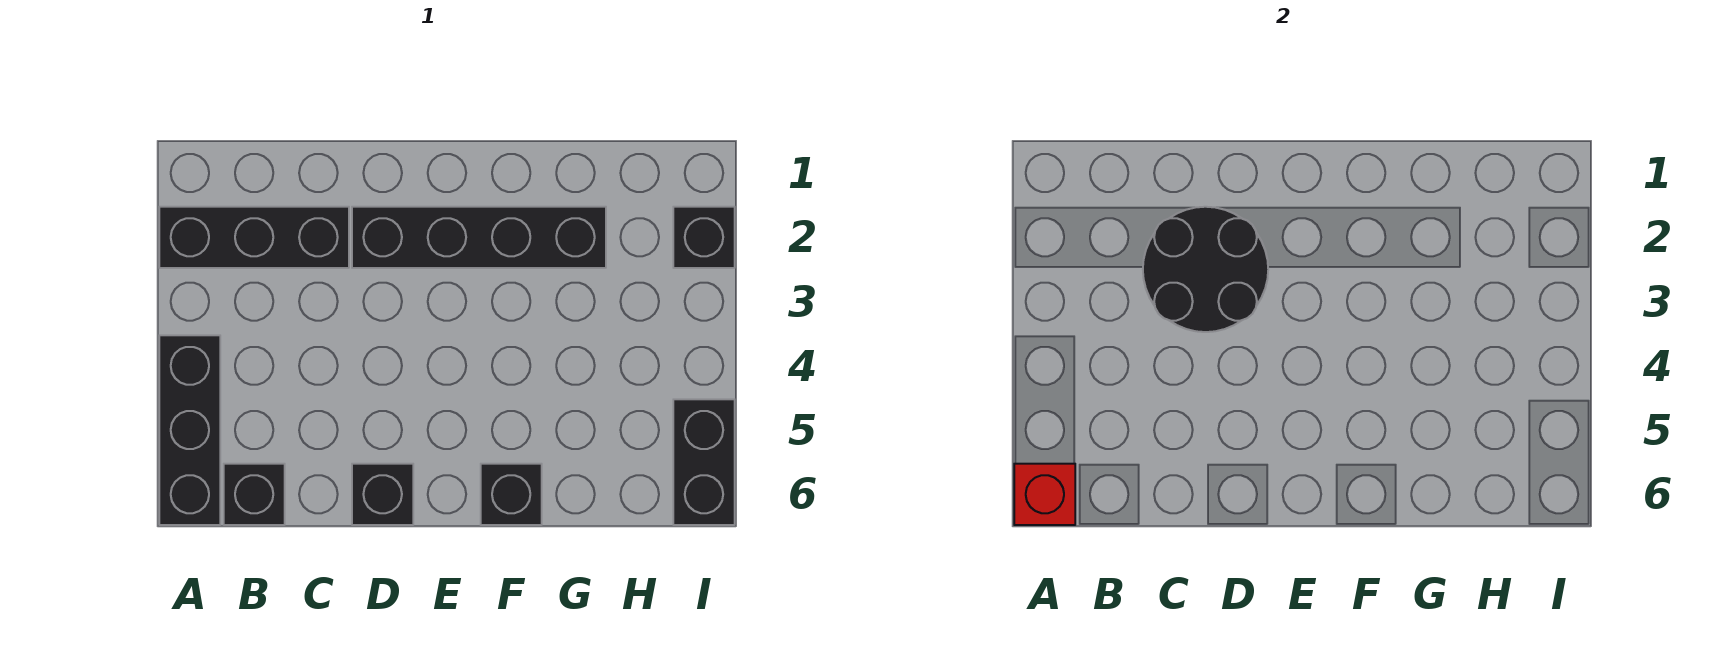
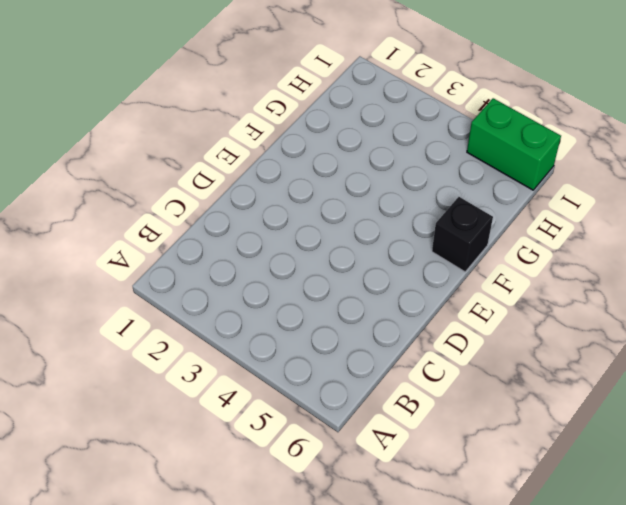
green brick I5:I6 level 1 -> black brick I5:I6 level 1
none -> black brick A2:C2 level 1
none -> black brick A4:A6 level 1

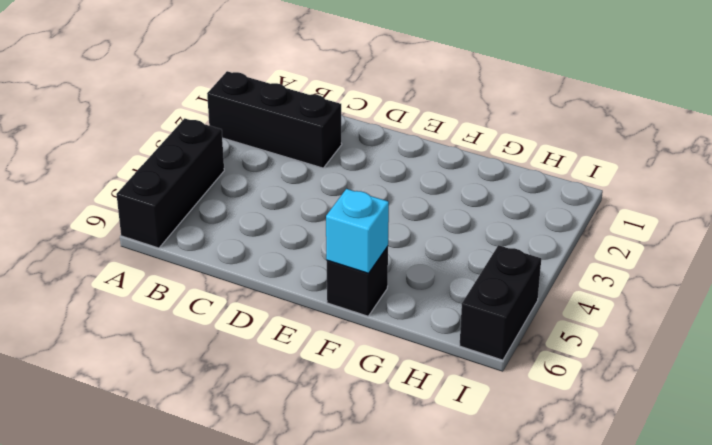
cyan brick F6 level 2 -> none
none -> black brick B6 level 1
none -> black brick D2:G2 level 1

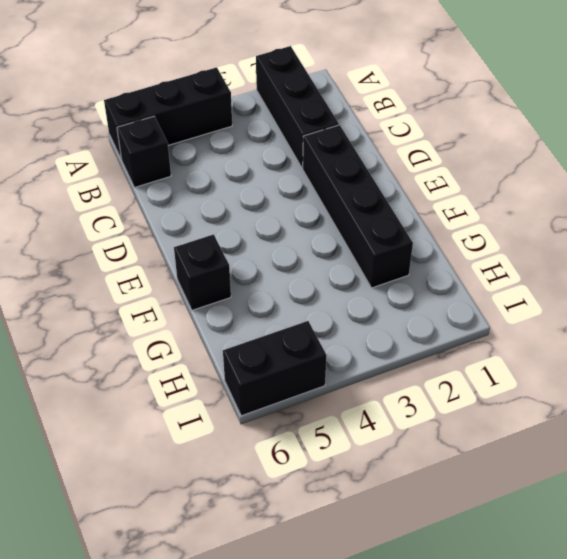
none -> black brick D6 level 1
none -> black brick I2 level 1

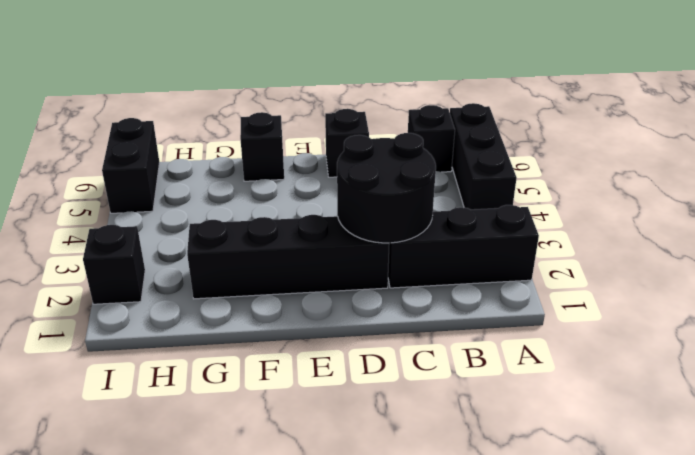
none -> red brick A6 level 2

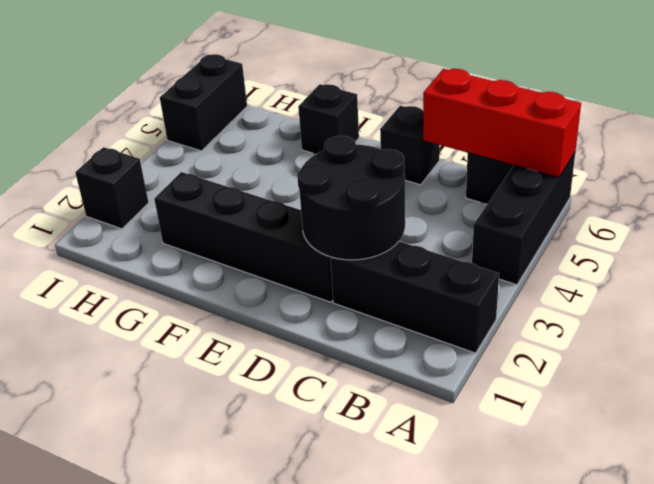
red brick A6:C6 level 2 -> red brick A6 level 2

